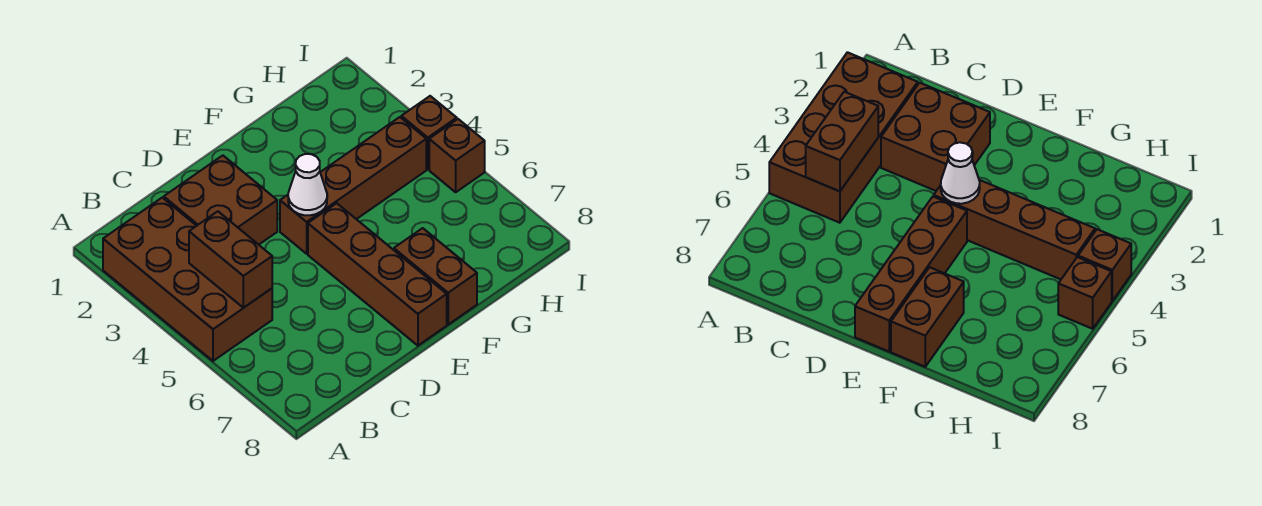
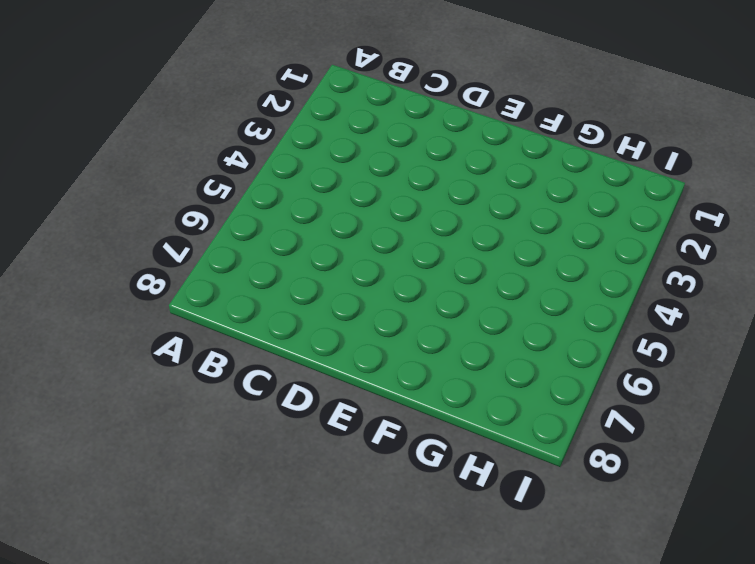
none -> brown brick A2:B5 level 1
none -> brown brick C2:D3 level 1

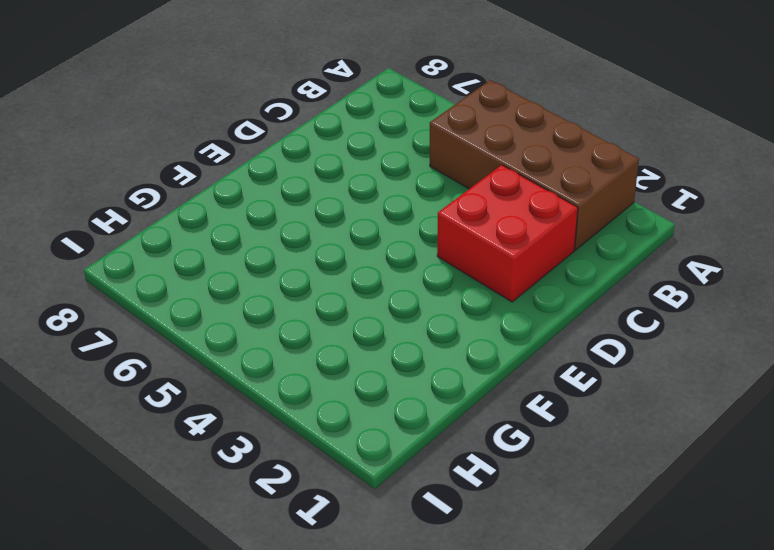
red brick C2:D3 level 1 -> brown brick C2:D3 level 1
none -> brown brick E4:H4 level 1
none -> brown brick E5:E8 level 1

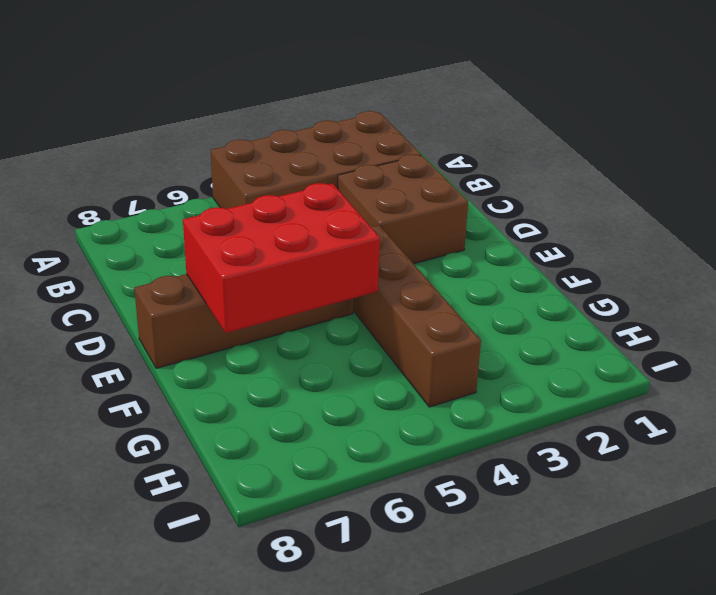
red brick E5:F7 level 2 -> none
none -> brown brick F7:F8 level 1
none -> brown brick I4 level 1

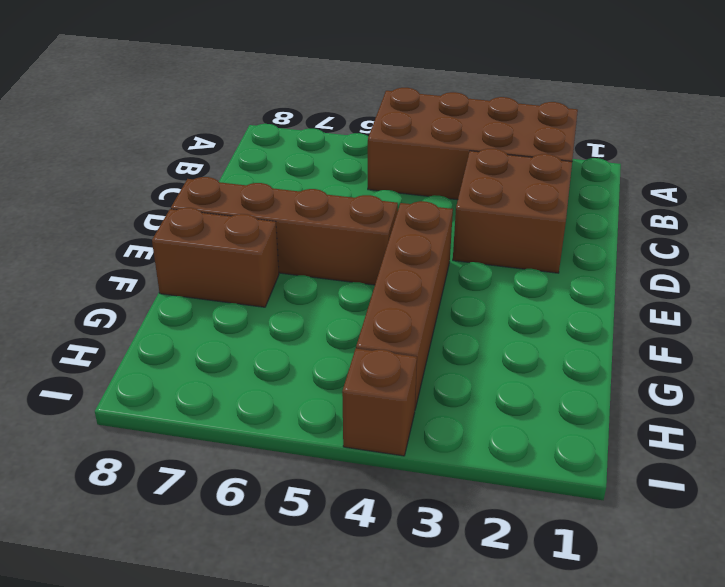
none -> brown brick I5 level 1
none -> brown brick B4:B5 level 2

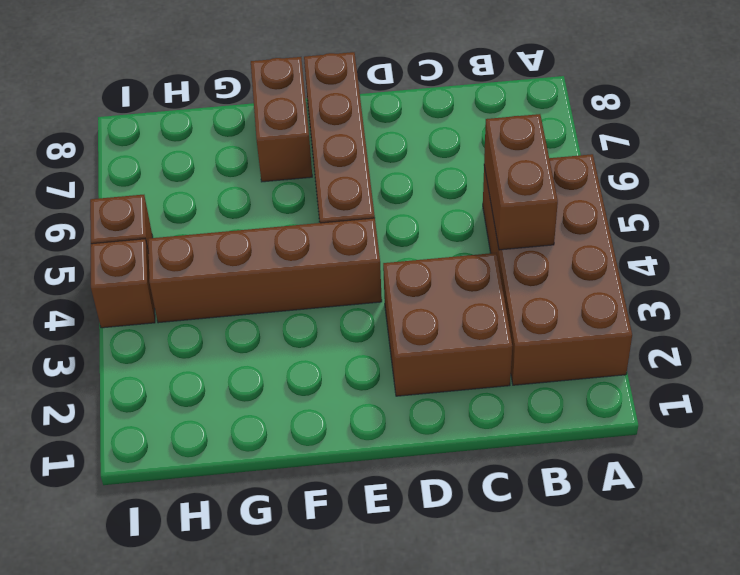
none -> white cone E4 level 2

